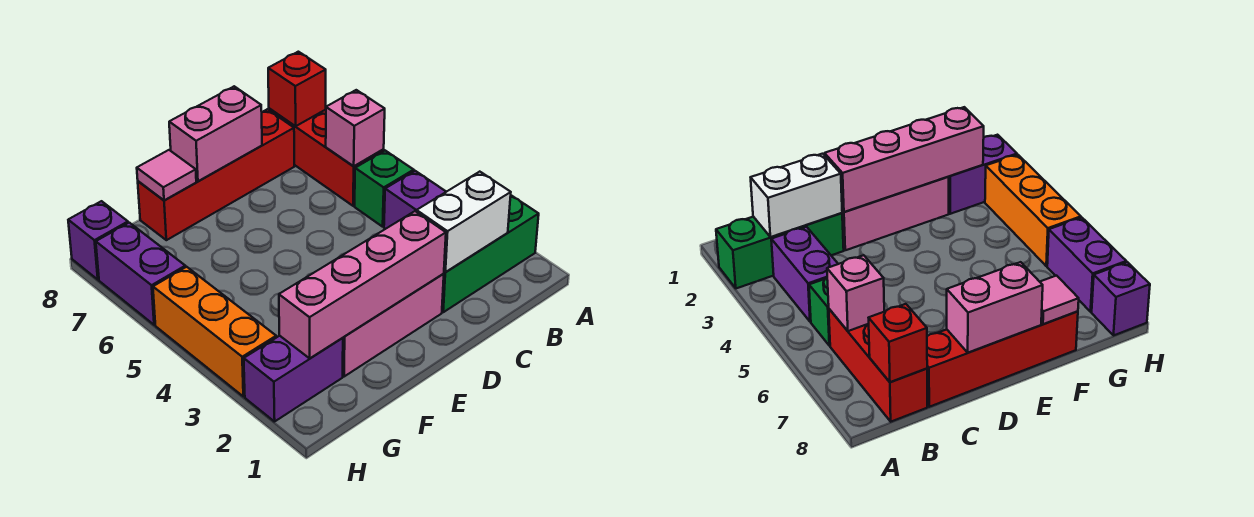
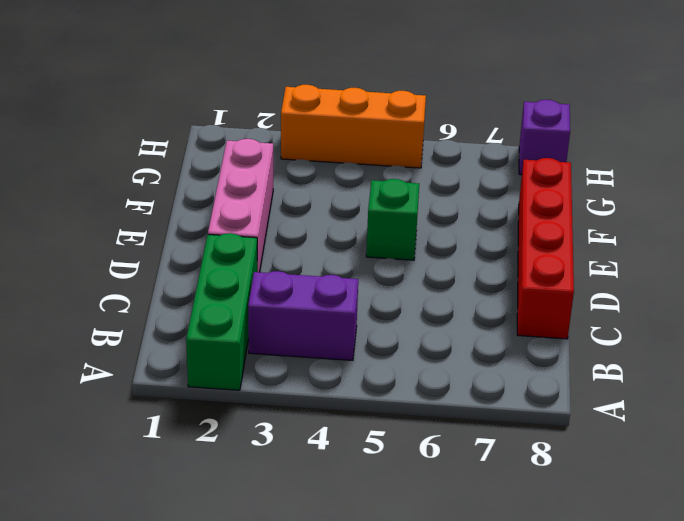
green brick E5 level 1 -> green brick B5 level 1
none -> red brick B6:B8 level 1
none -> purple brick G2:H2 level 1
none -> purple brick H6:H7 level 1

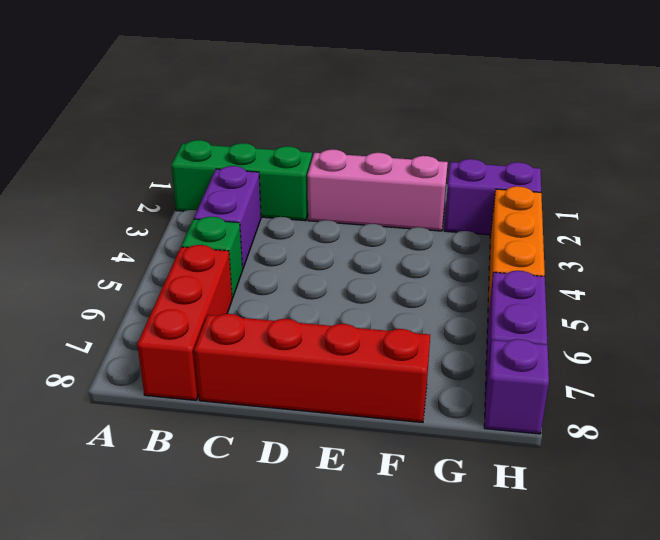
none -> white brick B2:C2 level 2
none -> pink brick B6 level 2
none -> red brick B8 level 2

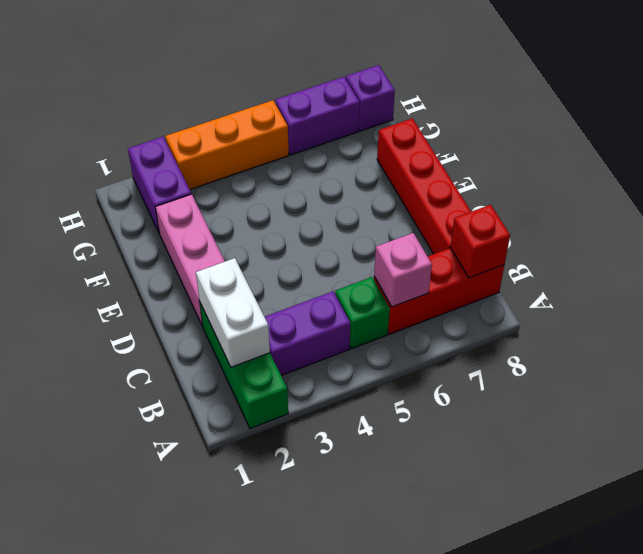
none -> pink brick D2:G2 level 2
none -> pink brick D8:E8 level 2
none -> pink tile F8 level 2

